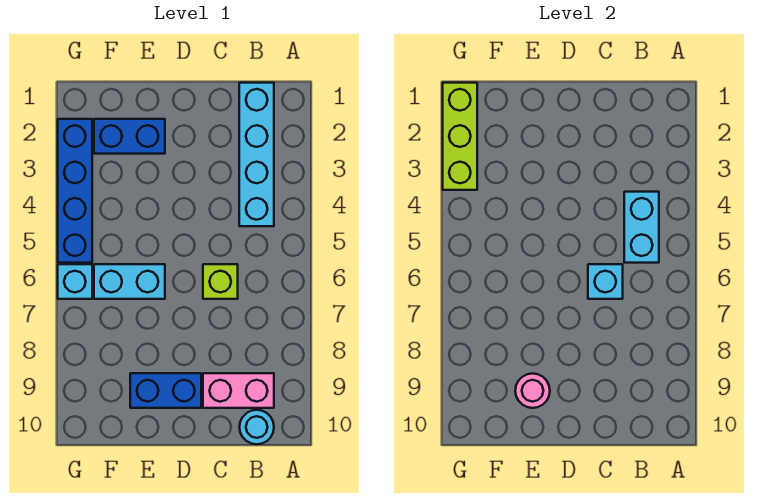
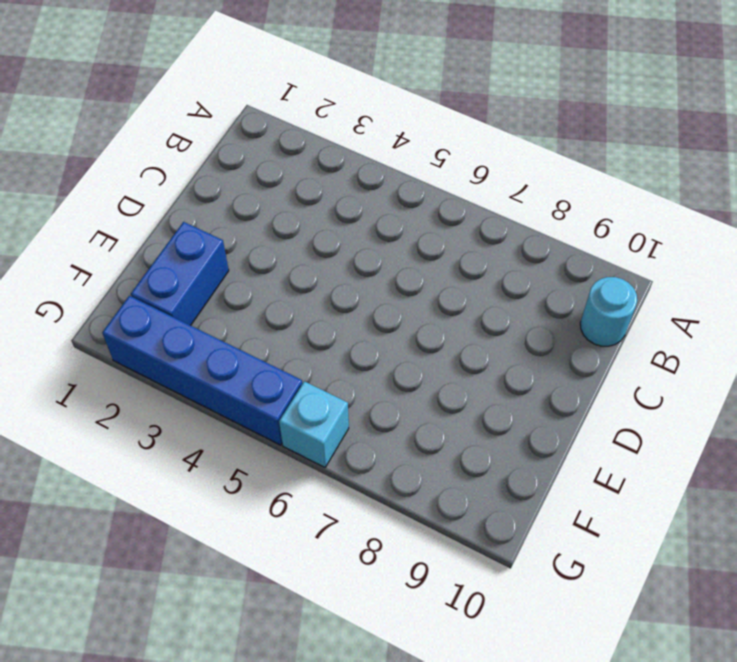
none -> cyan brick B1:B4 level 1
none -> pink brick B9:C9 level 1
none -> lime brick C6 level 1

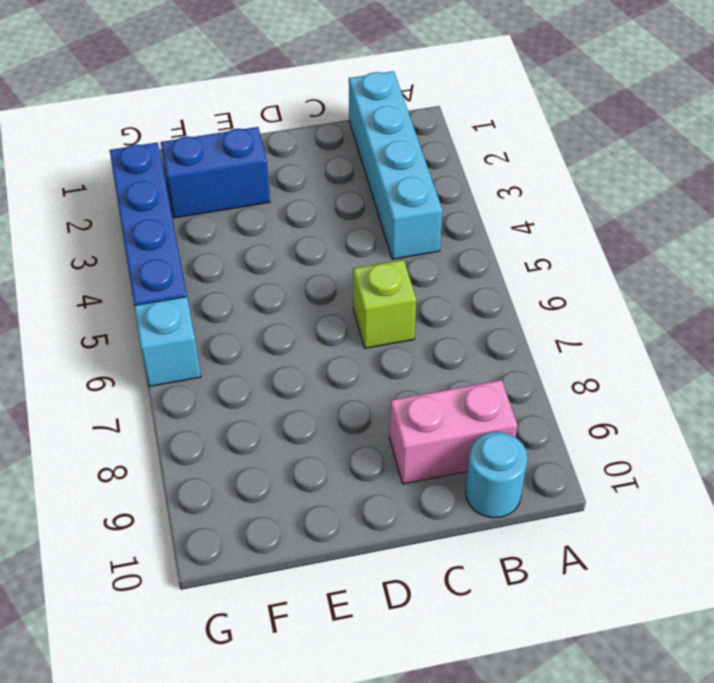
none -> blue brick D9:E9 level 1
none -> cyan brick E6:F6 level 1
none -> cyan brick B4:B5 level 2

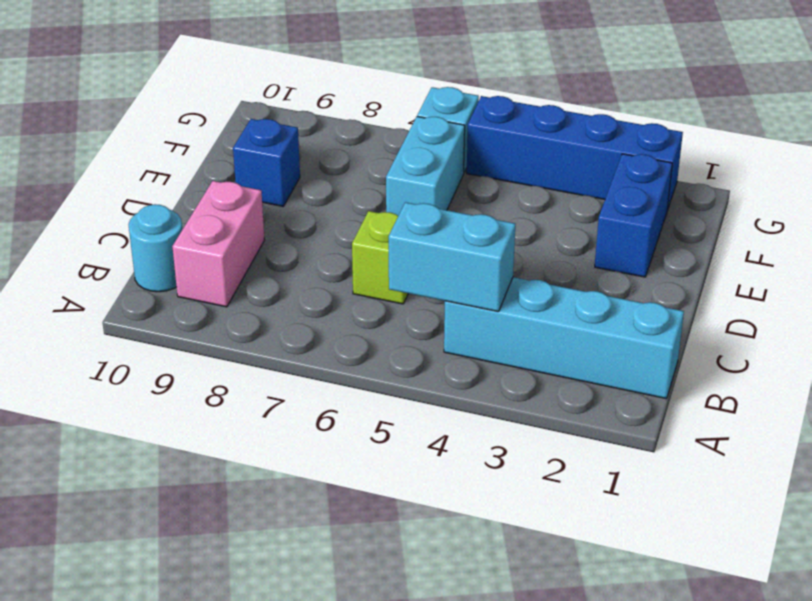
blue brick E9 level 1 -> blue brick D9:E9 level 1
none -> cyan brick C6 level 2
none -> pink round brick E9 level 2
none -> lime brick G1:G3 level 2

